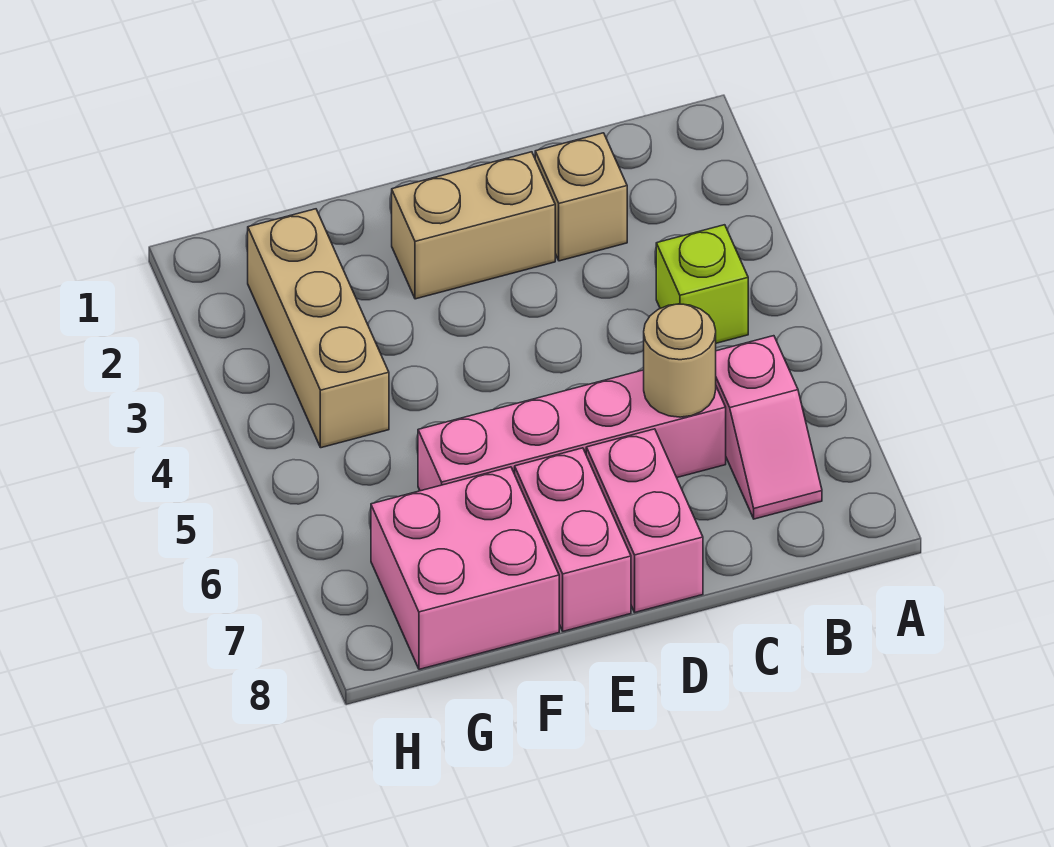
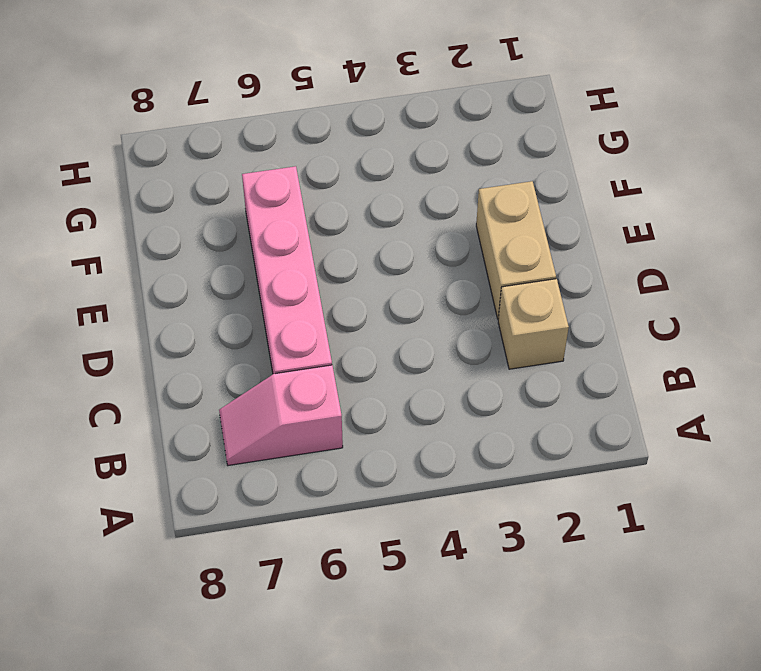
none -> lime brick B4 level 1
none -> pink brick D7:D8 level 1

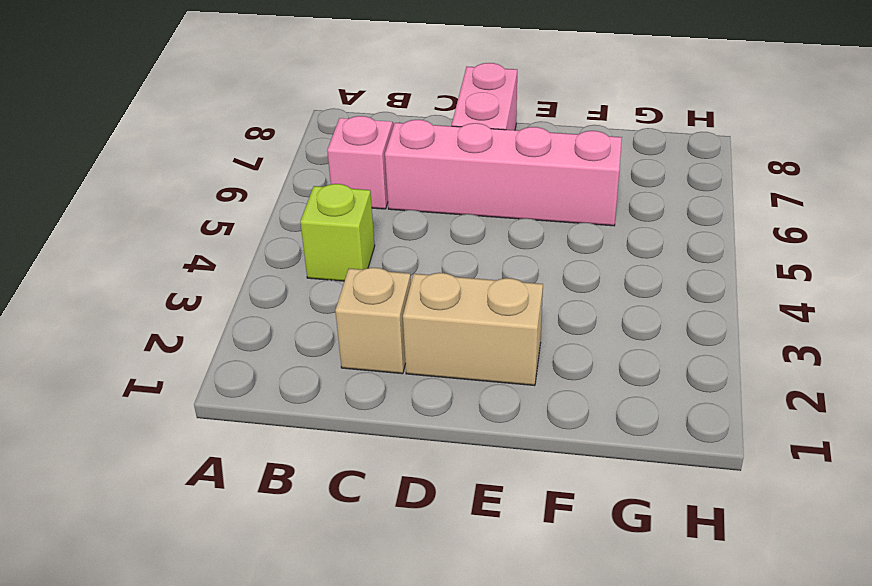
none -> pink brick E7:E8 level 1
none -> pink brick F7:G8 level 1

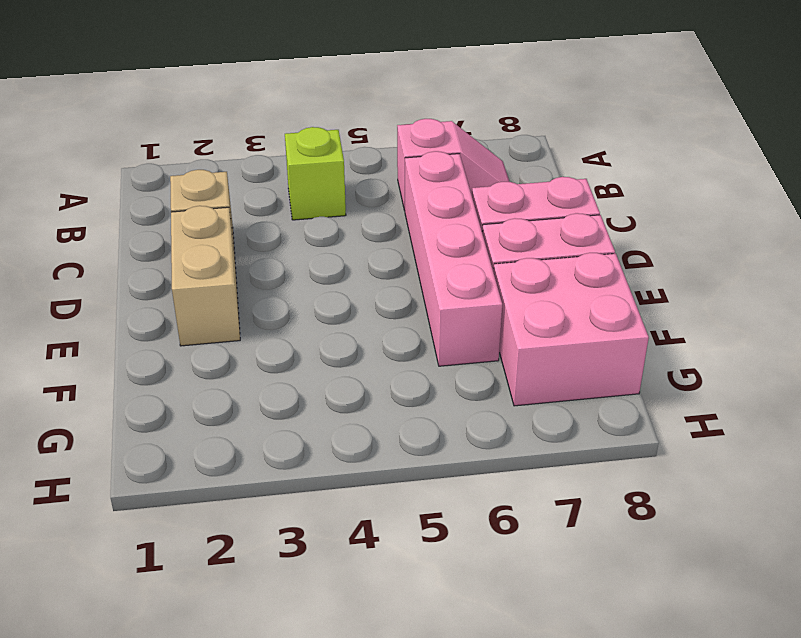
none -> tan brick G2:G4 level 1
none -> tan round brick C6 level 2

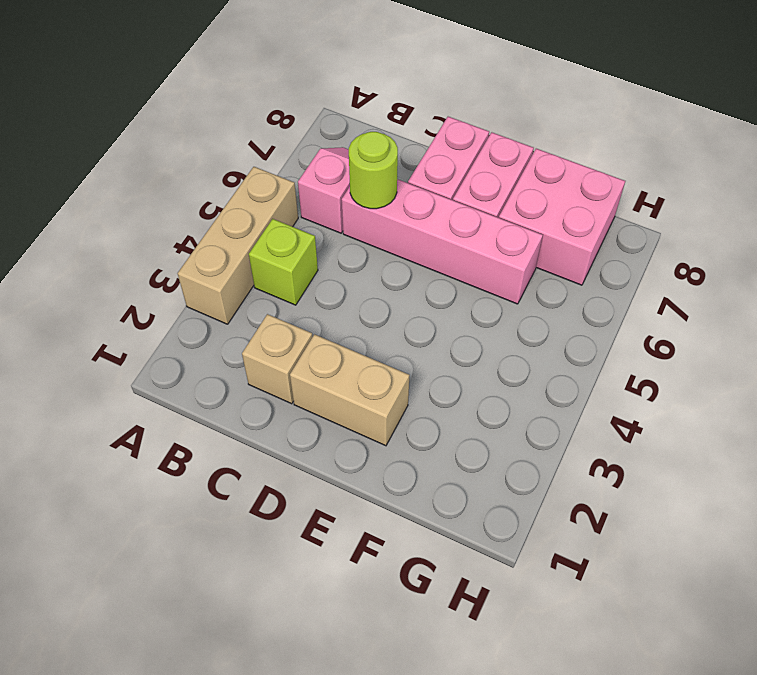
tan brick A3:A5 level 1 -> tan brick G2:G4 level 1
lime round brick C6 level 2 -> tan round brick C6 level 2

